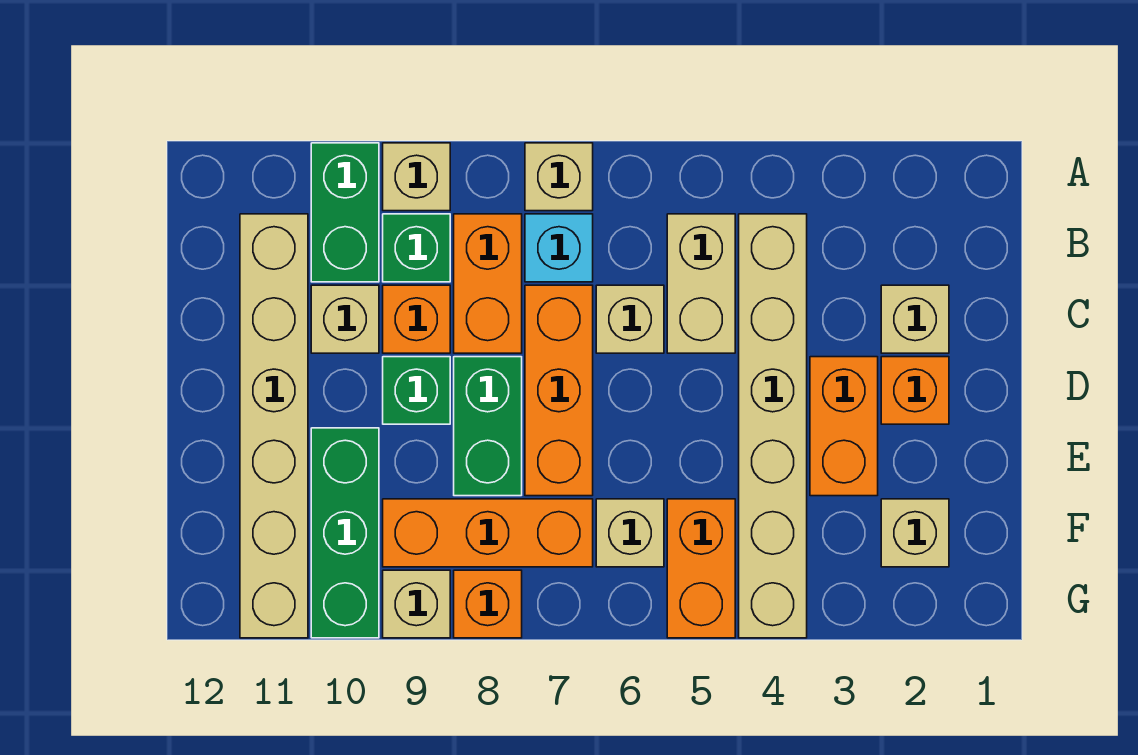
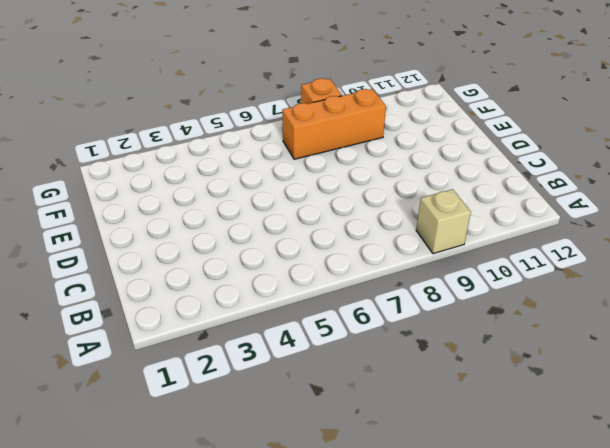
none -> tan brick A7 level 1
none -> green brick A10:B10 level 1
none -> tan brick B4:G4 level 1

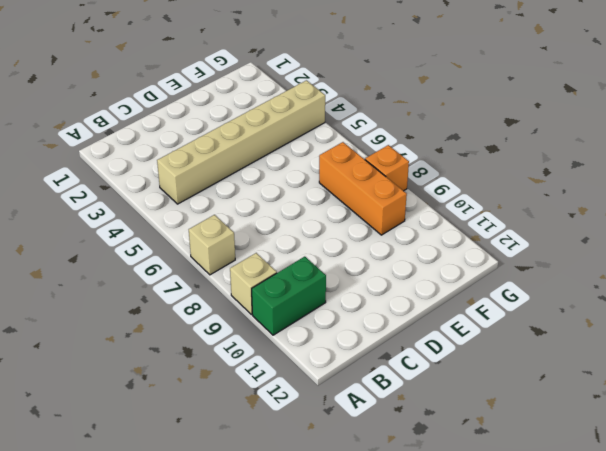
none -> tan brick B5:C5 level 1
none -> cyan brick B7 level 1
none -> orange brick B8:C8 level 1

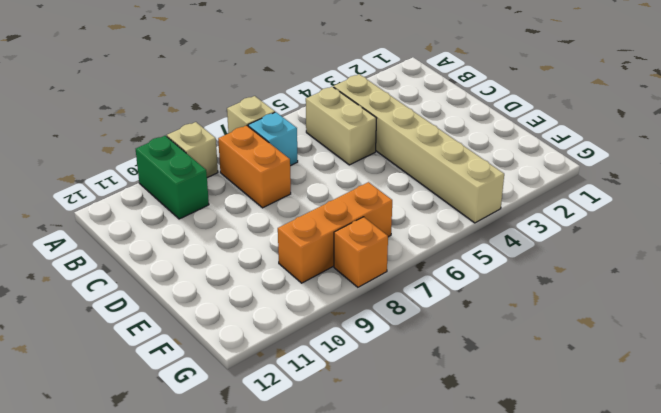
none -> green brick B9 level 1
none -> tan brick B11:G11 level 1
none -> tan brick C2 level 1

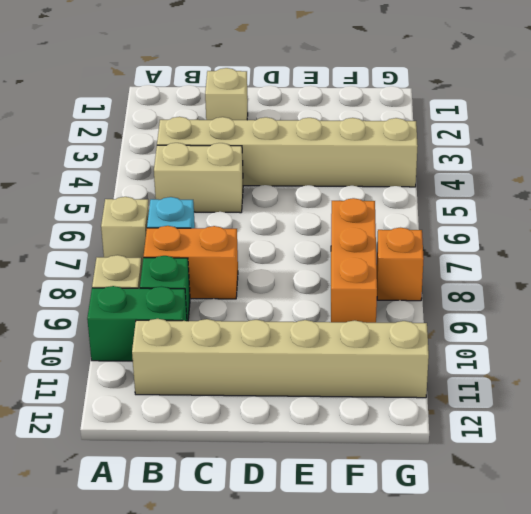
none -> tan brick C6 level 1
none -> orange brick C7:E7 level 1
none -> orange brick C9 level 1

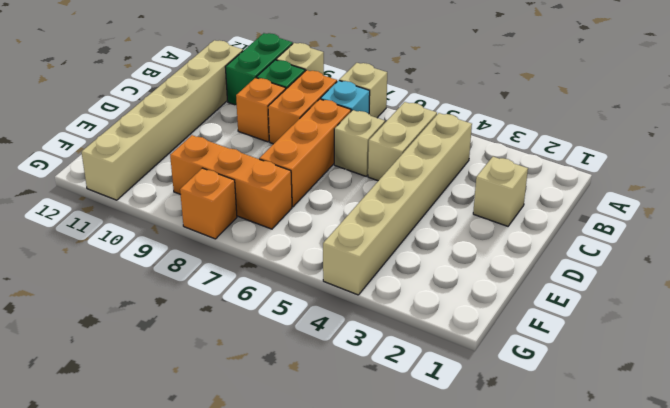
none -> tan brick C10 level 1
none -> orange brick D2 level 1
none -> orange brick D3:E3 level 1

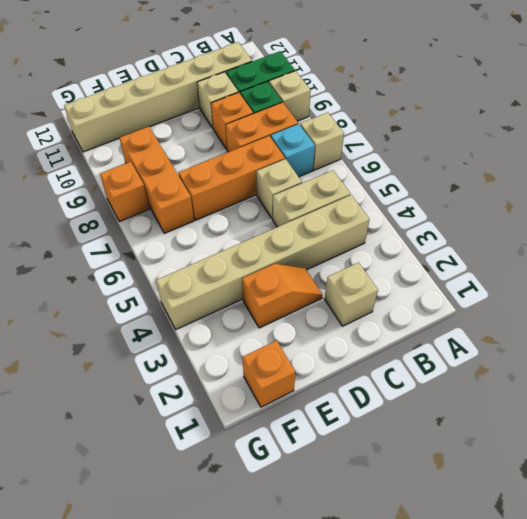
orange slope D3:E3 level 1 top E -> orange brick D3:E3 level 1
orange brick F1 level 1 -> orange brick D2 level 1
none -> green brick D8:E8 level 1
none -> green brick D9 level 1
none -> green brick E10:G10 level 1

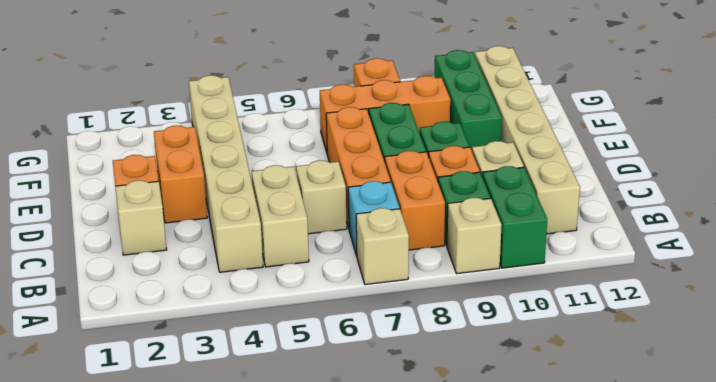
none -> tan brick F2 level 1
none -> orange brick F5:G5 level 1
none -> tan brick F6 level 1

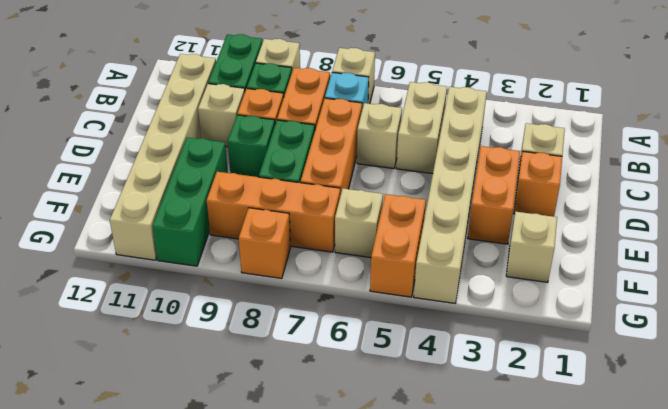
none -> tan brick G9 level 1

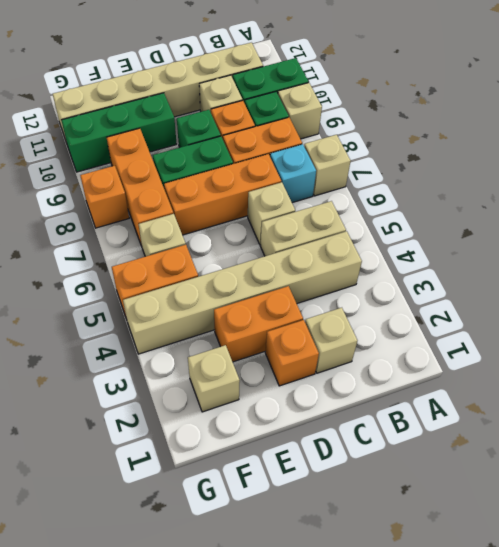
none -> tan brick G9 level 1

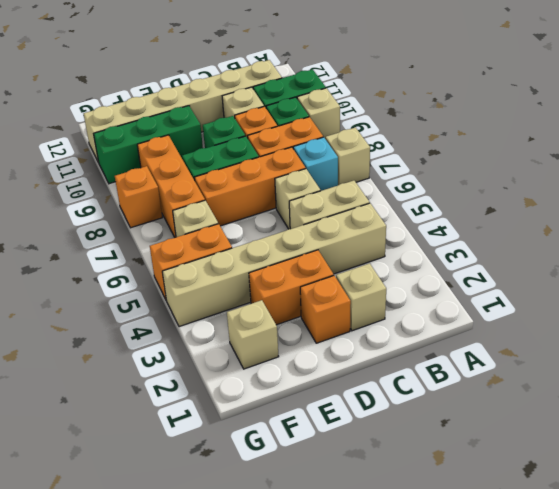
none -> tan brick G9 level 1

